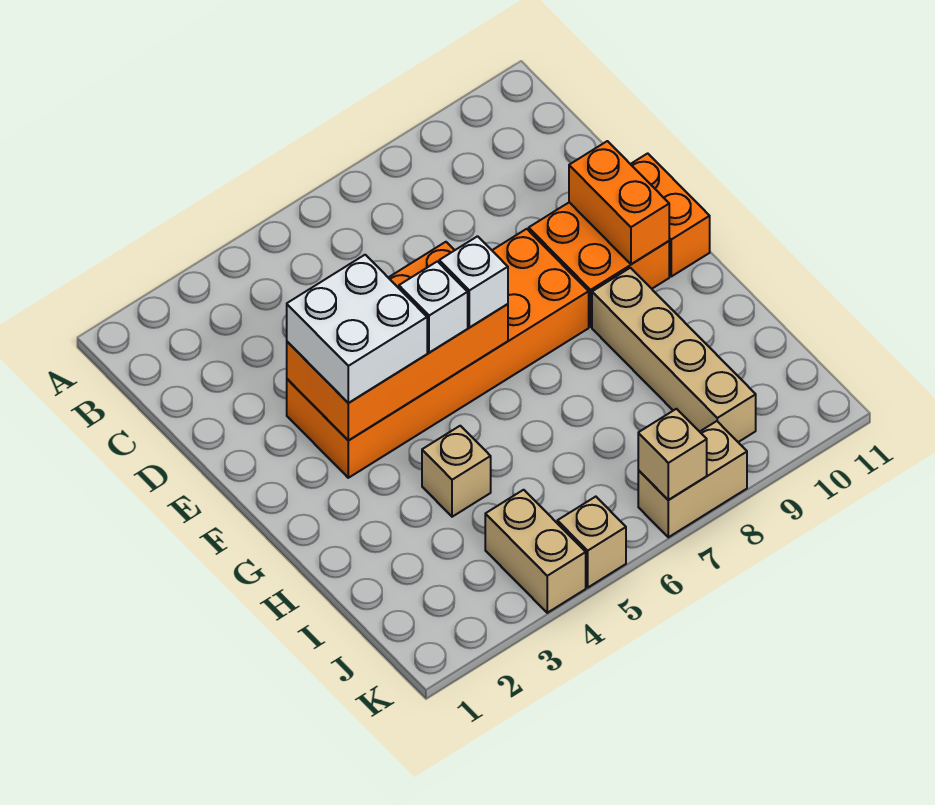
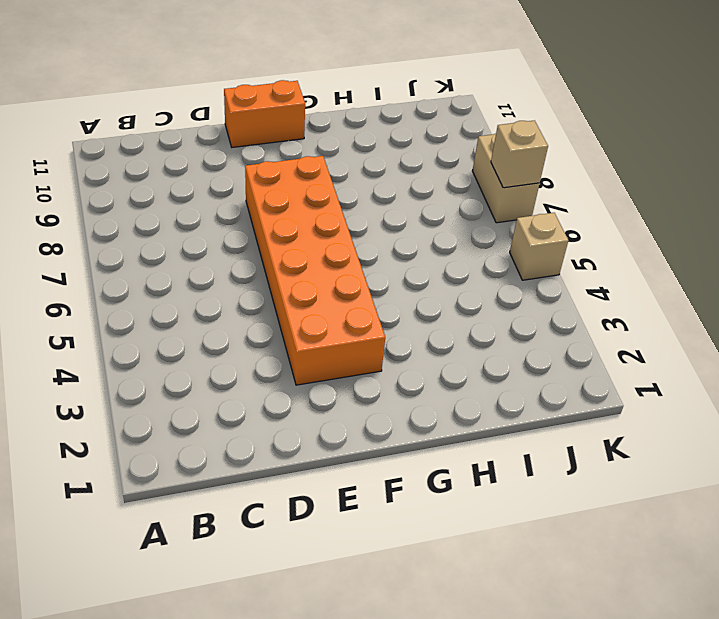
none -> orange brick E9:F10 level 1
none -> tan brick G9:J9 level 1
none -> tan brick H4 level 1

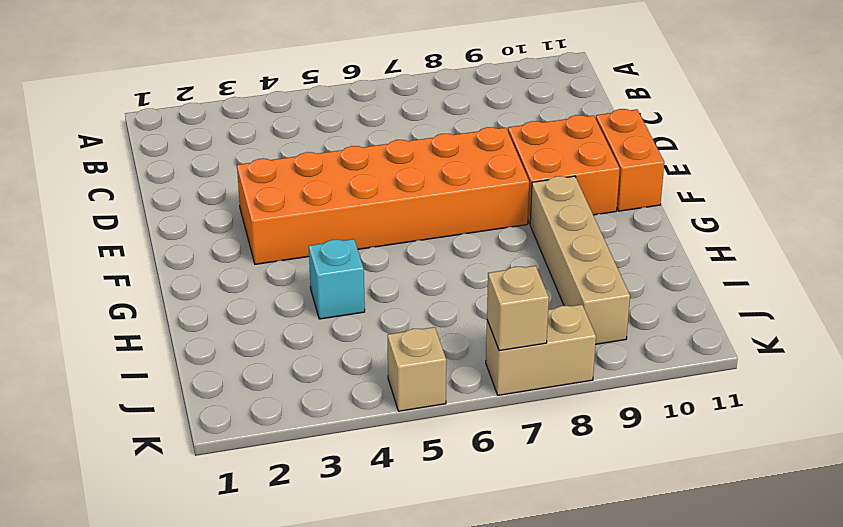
cyan brick H4 level 1 -> tan brick H4 level 1
none -> tan brick J4:K4 level 1
none -> orange brick E3:F6 level 2
none -> orange brick E10:F10 level 2

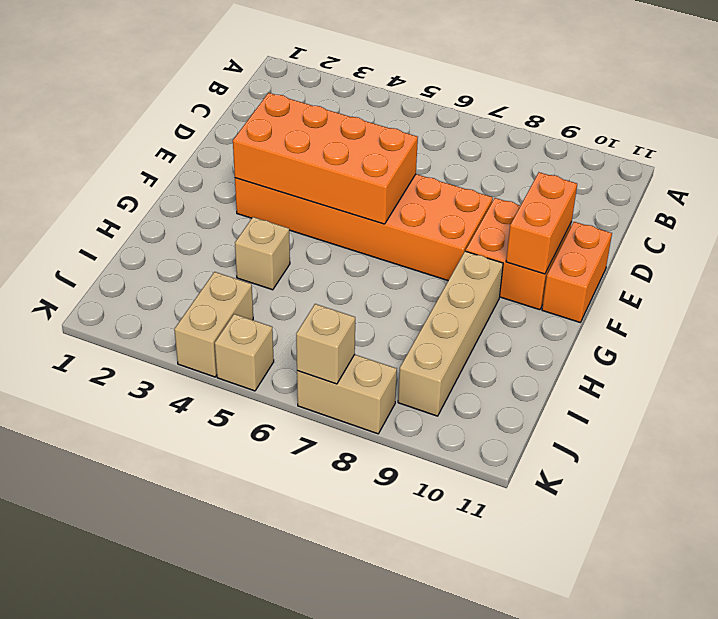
none -> white brick E3:F4 level 3
none -> white brick F5 level 3
none -> white brick F6 level 3

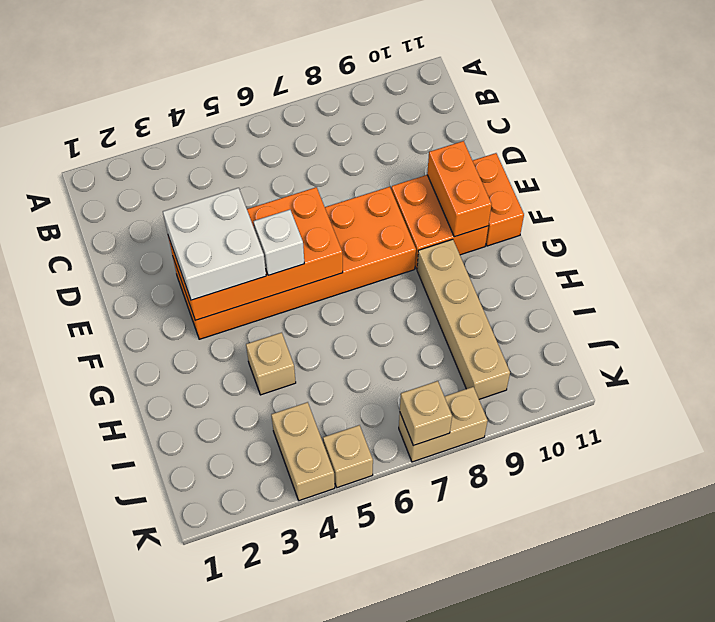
none -> white brick F6 level 3

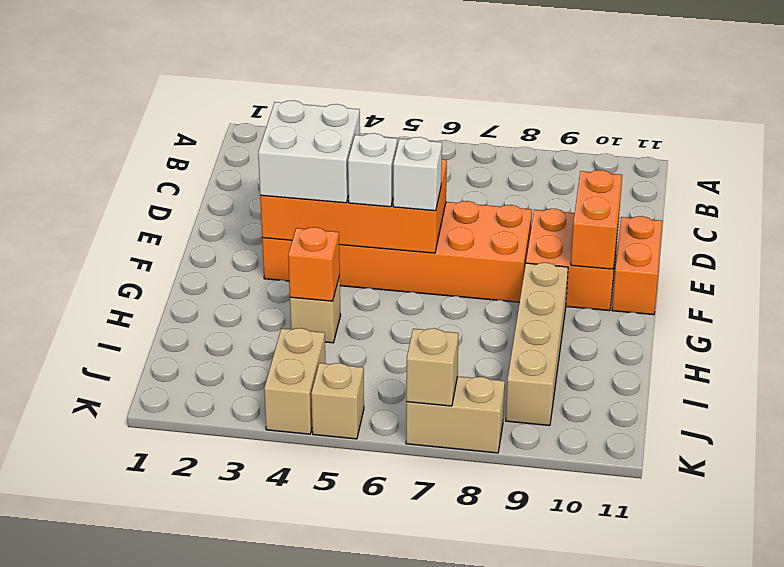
orange brick H4 level 2 -> none

